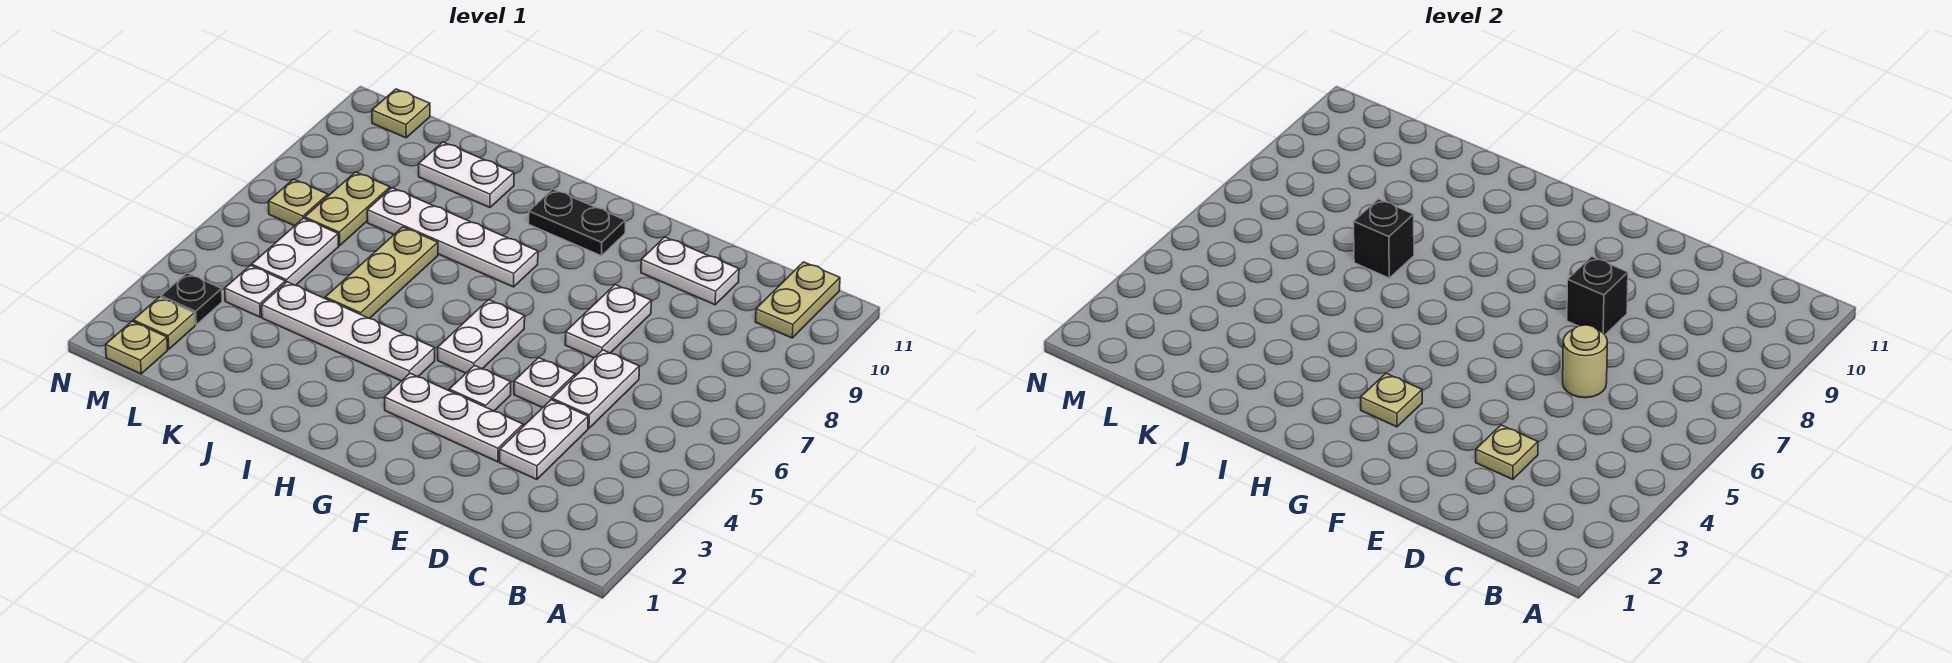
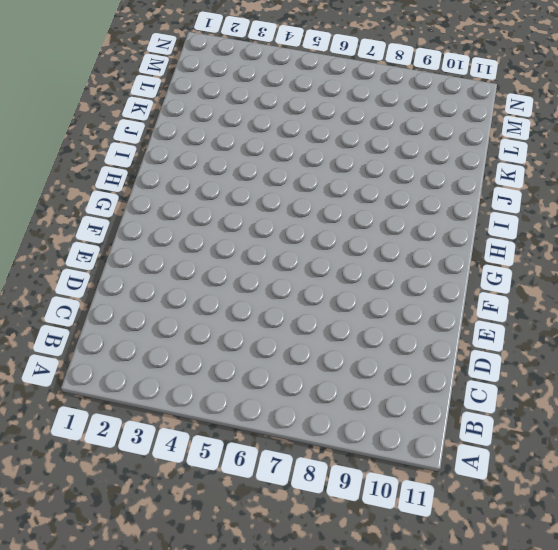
none -> tan plate B10:B11 level 1
none -> white plate D3:D4 level 1
none -> white plate D5:D6 level 1

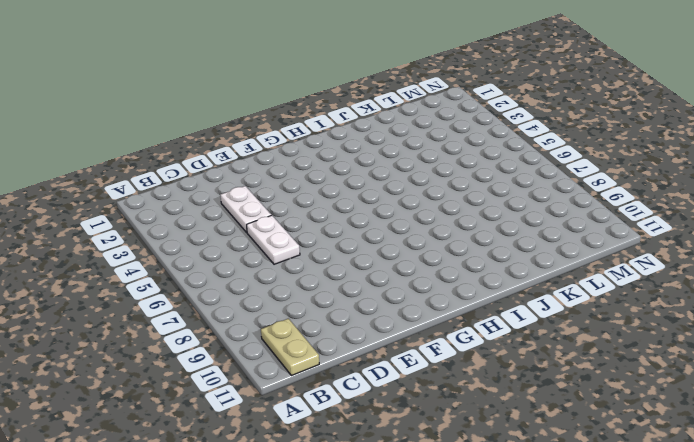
none -> white plate D10:E10 level 1
none -> white plate E3:G3 level 1
none -> white plate E5 level 1

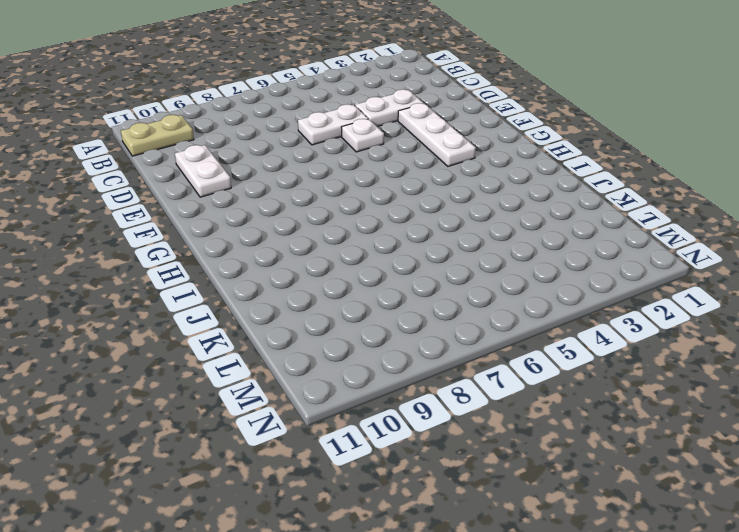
none -> white plate E7:E8 level 1
none -> white plate F4 level 1
none -> white plate G5:G6 level 1

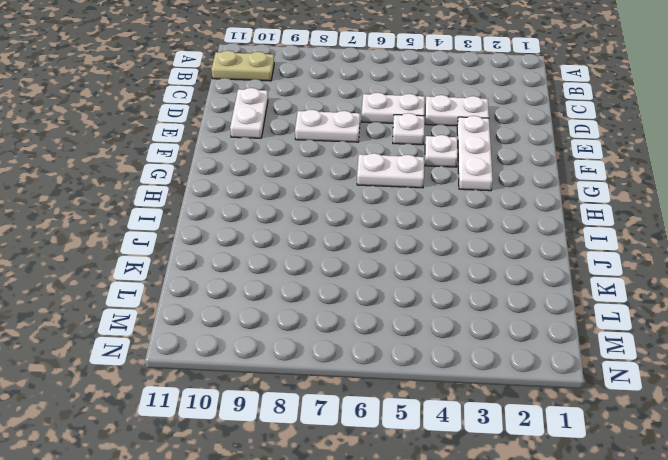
none -> black plate G10:H10 level 1
none -> white plate H4:K4 level 1
none -> white plate H8:K8 level 1

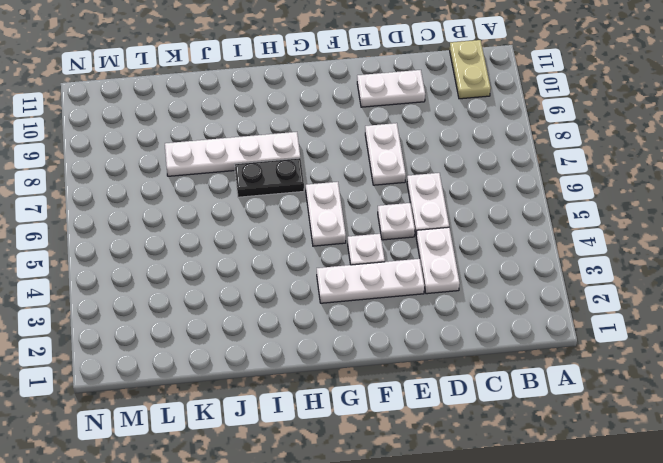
black plate H7:I7 level 1 -> black plate G10:H10 level 1
none -> white plate H4:K4 level 1
none -> tan plate J5:J7 level 1
none -> white plate J10:K10 level 1

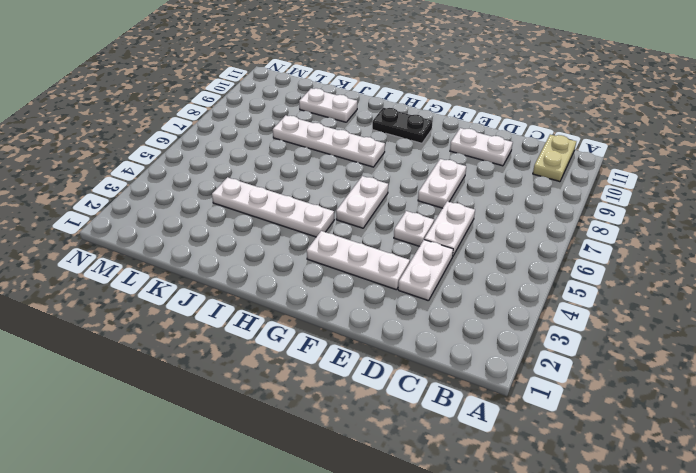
none -> white plate F4 level 1
none -> tan plate J5:J7 level 1
none -> white plate L4 level 1

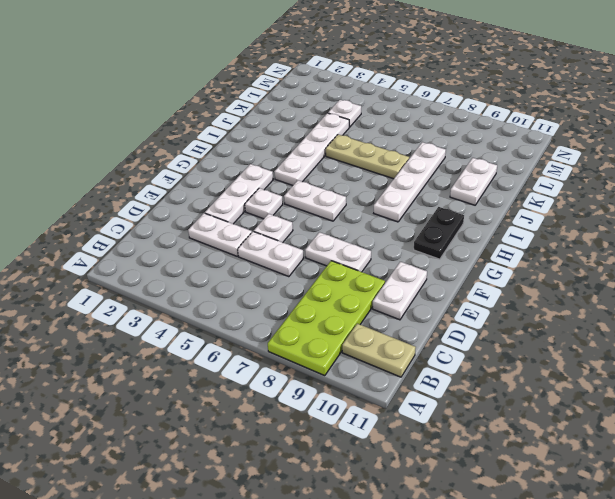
lime plate A8:D9 level 1 -> none
none -> white plate L5:L6 level 1
none -> tan plate L7:L8 level 1
none -> tan plate M1 level 1

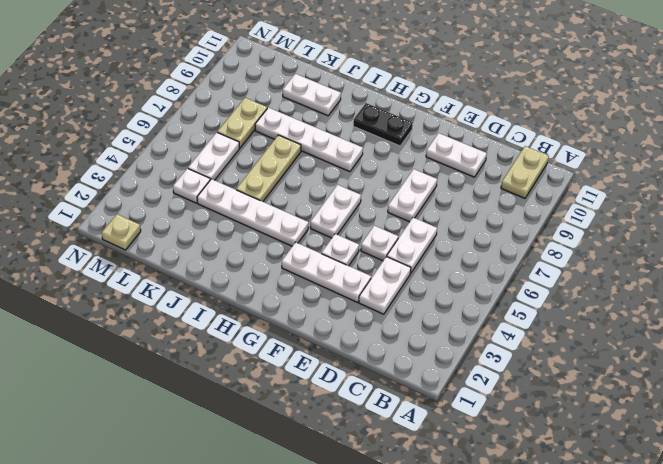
none -> tan plate M2 level 1
none -> black plate M3 level 1
none -> tan plate M7 level 1

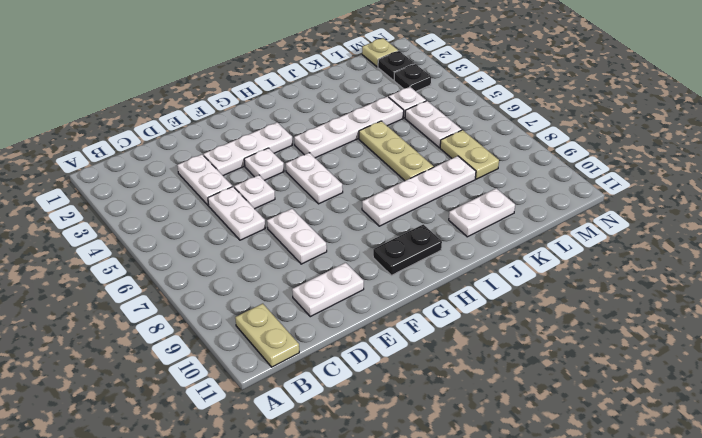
black plate M2 level 1 -> tan plate M2 level 1
none -> tan plate M7 level 1
none -> tan plate M11 level 1
none -> tan plate D3 level 2

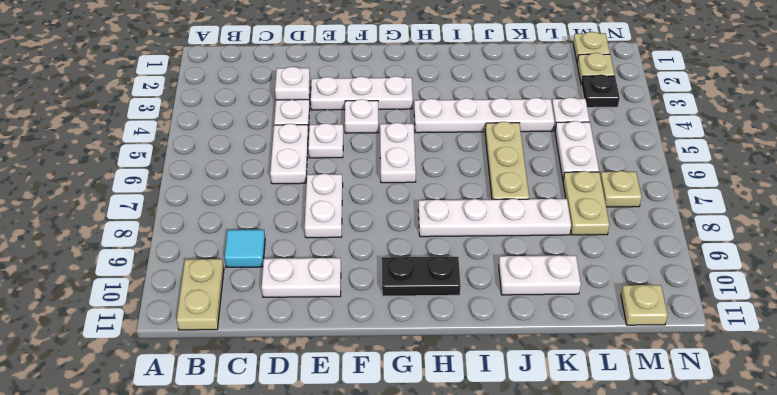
cyan tile C9 level 1 -> none
white plate D3 level 2 -> tan plate D3 level 2
none -> tan round brick D6 level 2
none -> black brick E8 level 2
none -> tan plate G3 level 2

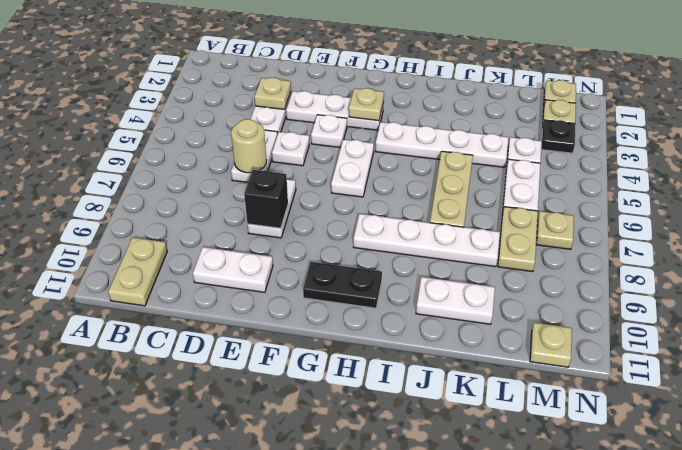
none -> black brick J7 level 2

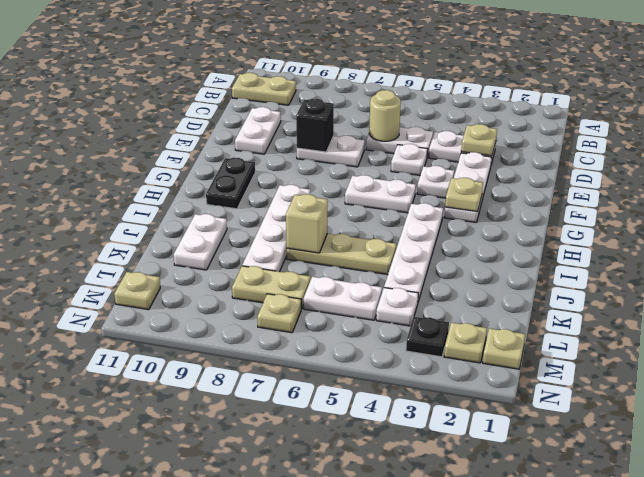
tan brick J7 level 2 -> black brick J7 level 2

